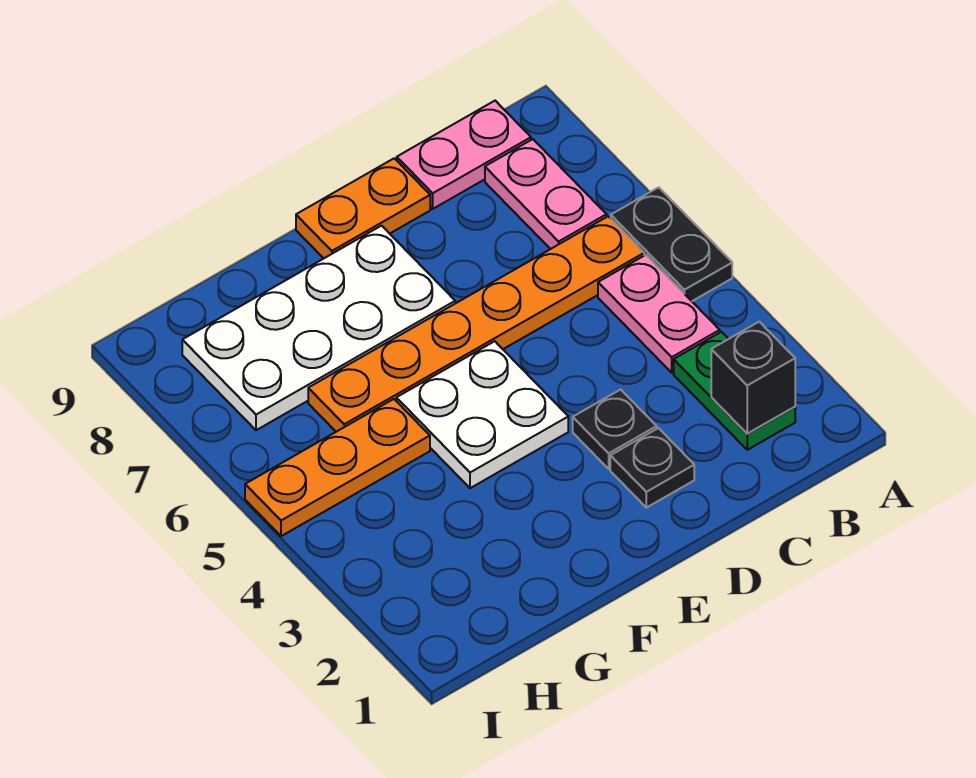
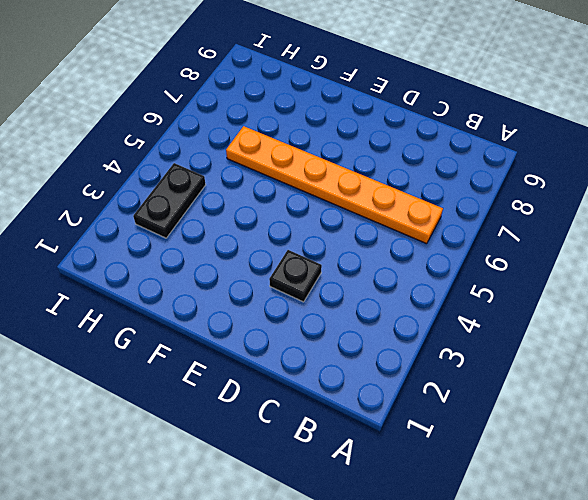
black plate H3:H4 level 1 -> black plate A5:A6 level 1
none -> green plate B2:B3 level 1
none -> pink plate B4:B5 level 1
none -> pink plate B7:B8 level 1

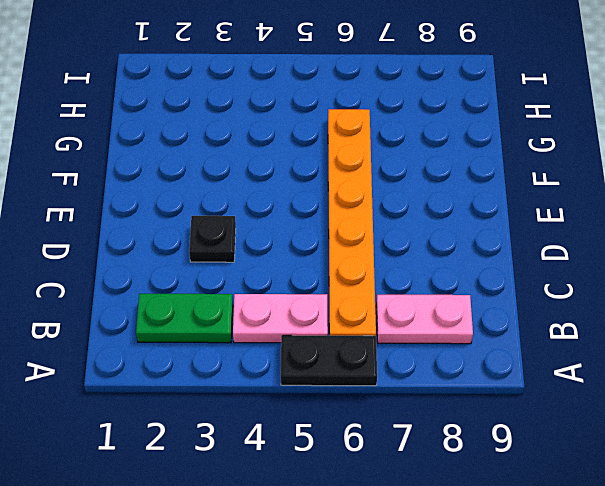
none -> pink plate B9:C9 level 1
none -> black plate D2 level 1
none -> orange plate D9:E9 level 1

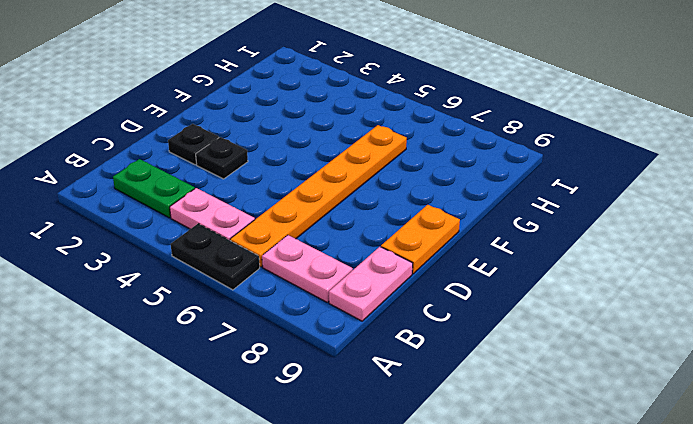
none -> white plate E4:F5 level 1
none -> white plate E7:H8 level 1
none -> orange plate G5:I5 level 1

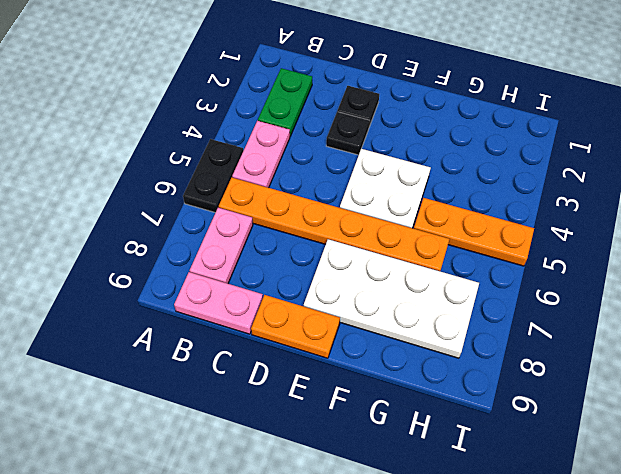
none -> black brick B2 level 2

